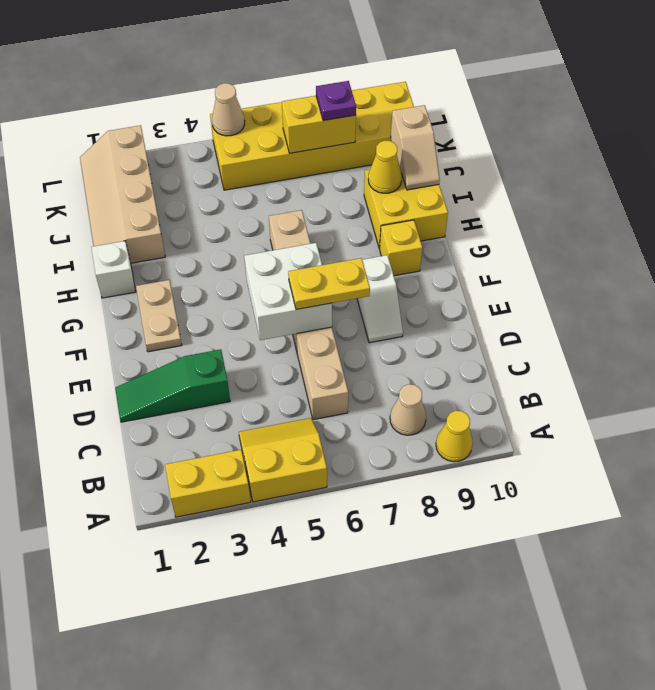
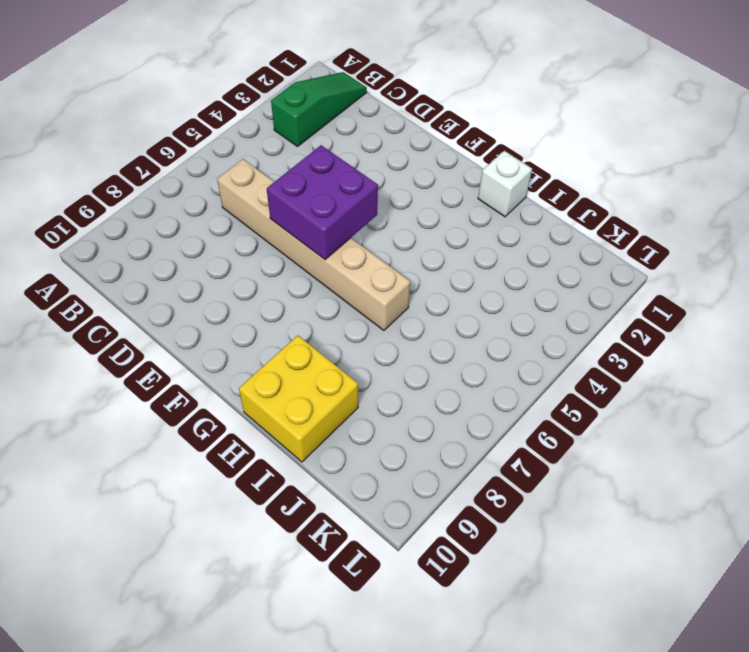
green slope B1:B3 level 1 top 3 -> green slope D1:D3 level 1 top 3
purple brick E5:F6 level 2 -> white brick E5:F6 level 2
none -> yellow brick A2:A3 level 1
none -> yellow slope A4:B5 level 1 top A
none -> yellow cone A9 level 1

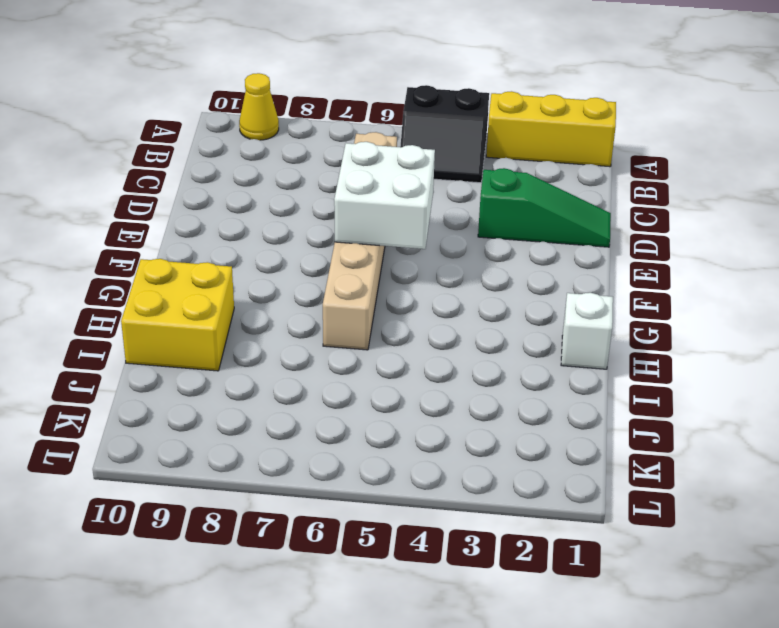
yellow brick A1:A3 level 1 -> yellow brick A2:A3 level 1
black slope A4:B5 level 1 top A -> yellow slope A4:B5 level 1 top A
none -> tan cone B8 level 1
none -> white slope E8:F8 level 1 top F
none -> tan plate F2:G2 level 1

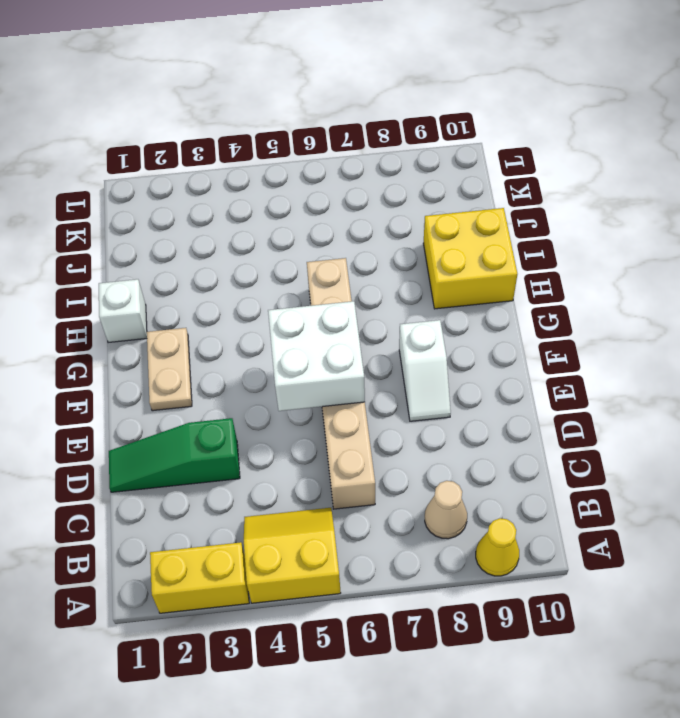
none -> yellow brick G9 level 1
none -> tan slope I1:L2 level 1 top 2
none -> yellow brick K5:L10 level 1

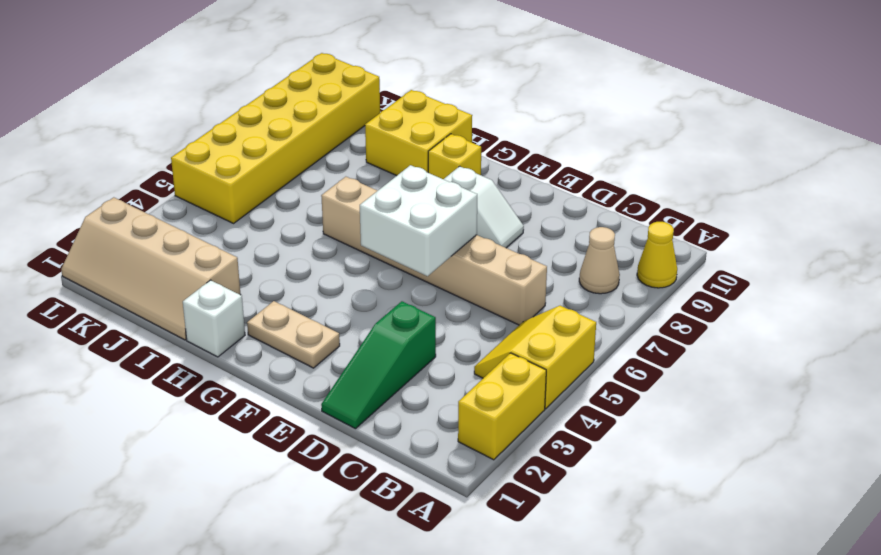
none -> yellow cone I9 level 2
none -> tan slope I10:J10 level 2 top J
none -> yellow brick K7:K8 level 2

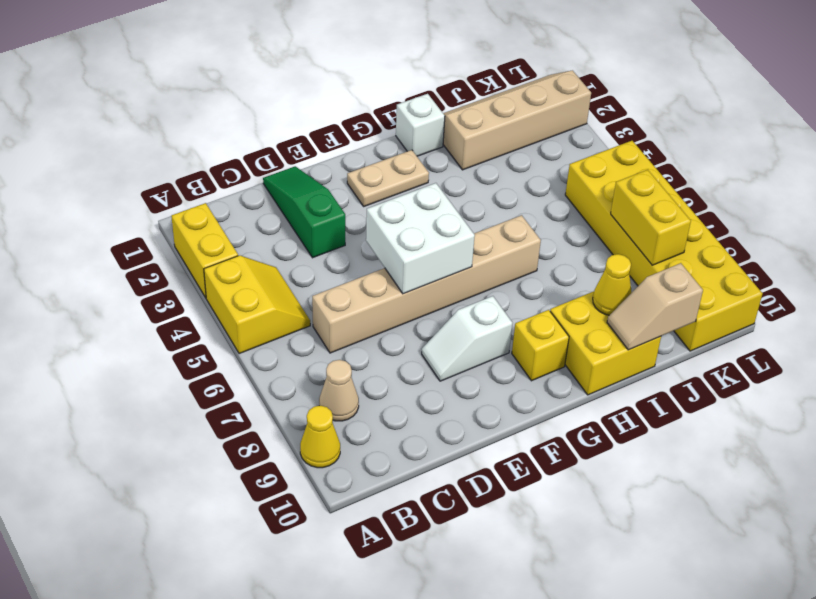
none -> tan cone L5 level 2
none -> yellow plate E6:E7 level 3
none -> purple plate K8 level 3

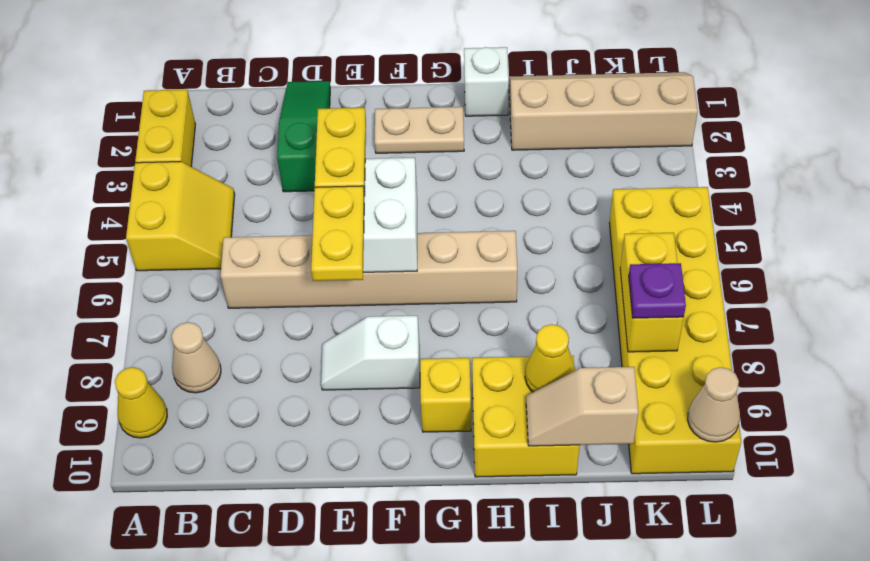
yellow plate E4:E5 level 3 -> none
tan cone L10 level 2 -> tan cone L5 level 2

